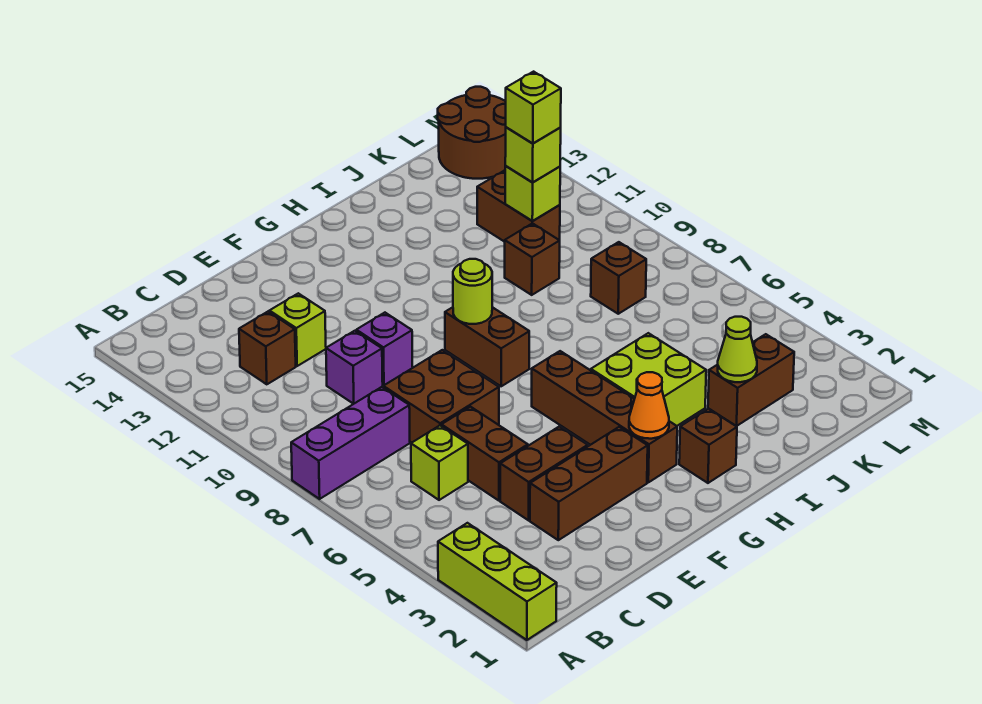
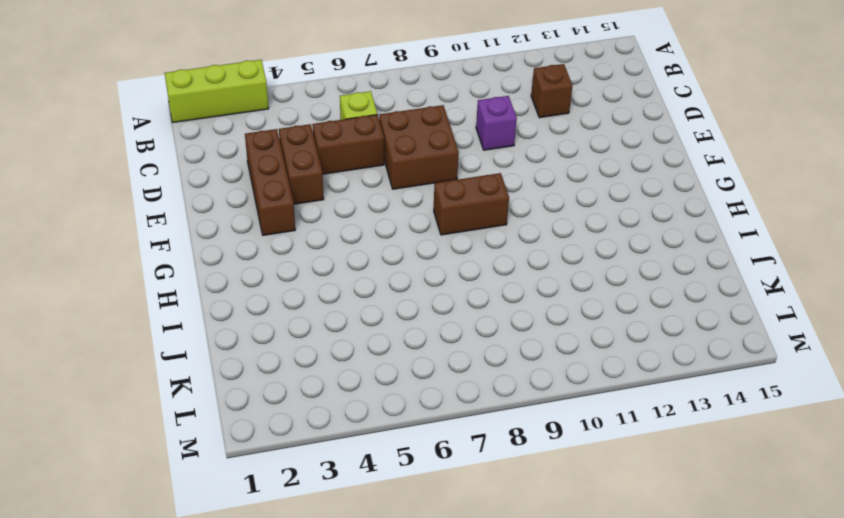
none -> purple brick A8:C8 level 1
none -> lime brick D12 level 1
none -> purple brick E10 level 1

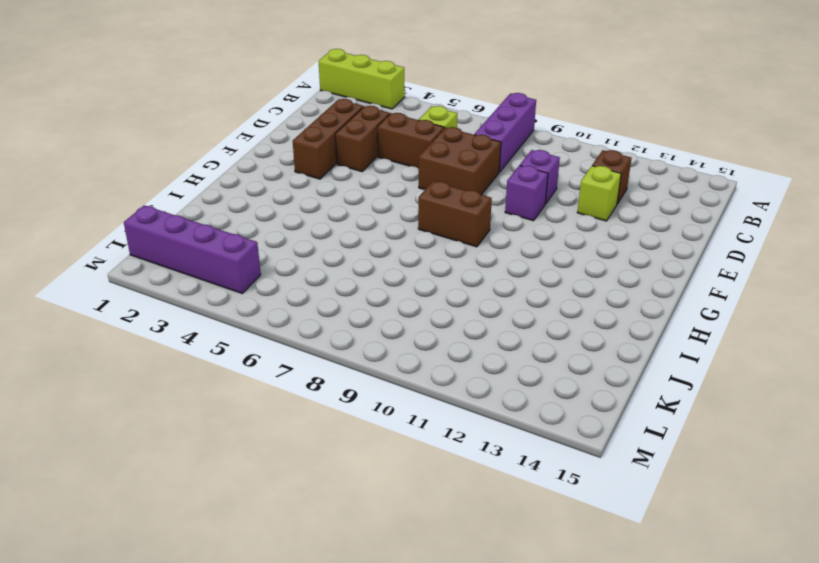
purple brick L1:L4 level 1 -> none
none -> brown brick G3:G6 level 1
none -> brown brick H2 level 1
none -> lime brick H4:I5 level 1

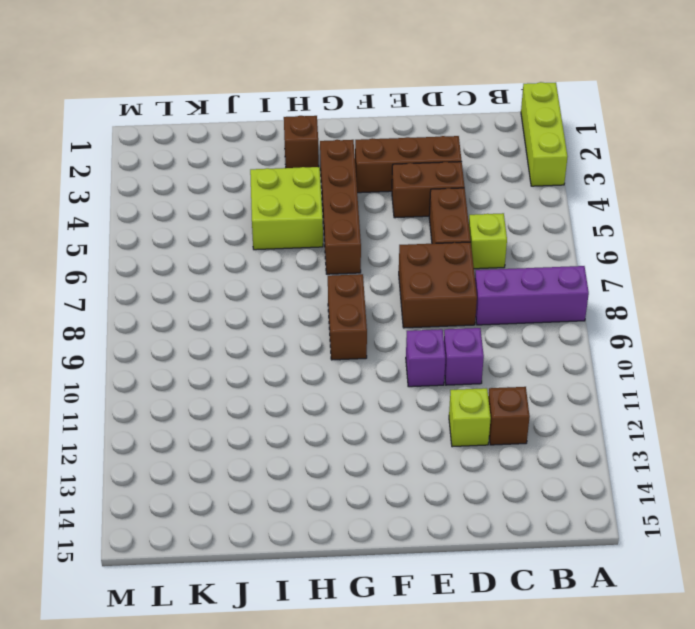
none -> brown brick J3:K3 level 1
none -> brown brick J10 level 1
none -> brown brick K8 level 1

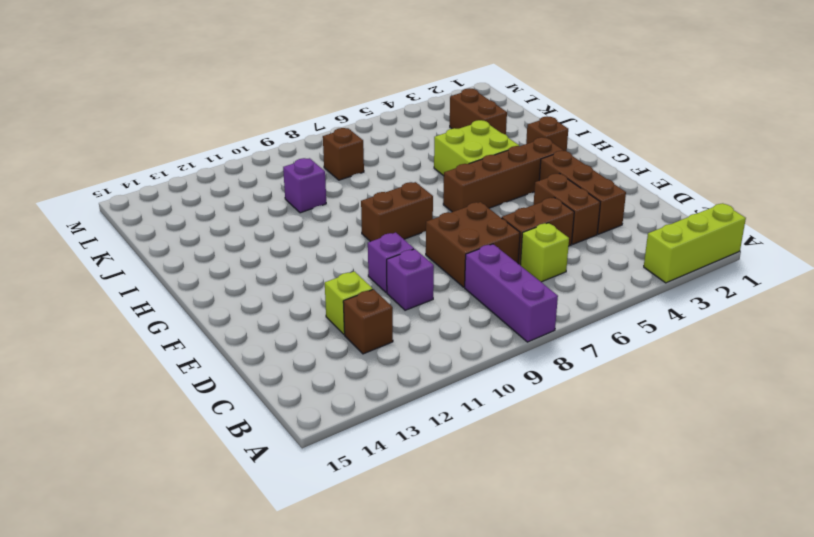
purple brick J10 level 1 -> brown brick J10 level 1
none -> brown brick K11:K12 level 1
none -> brown round brick L14:M15 level 1
none -> orange cone G3 level 2

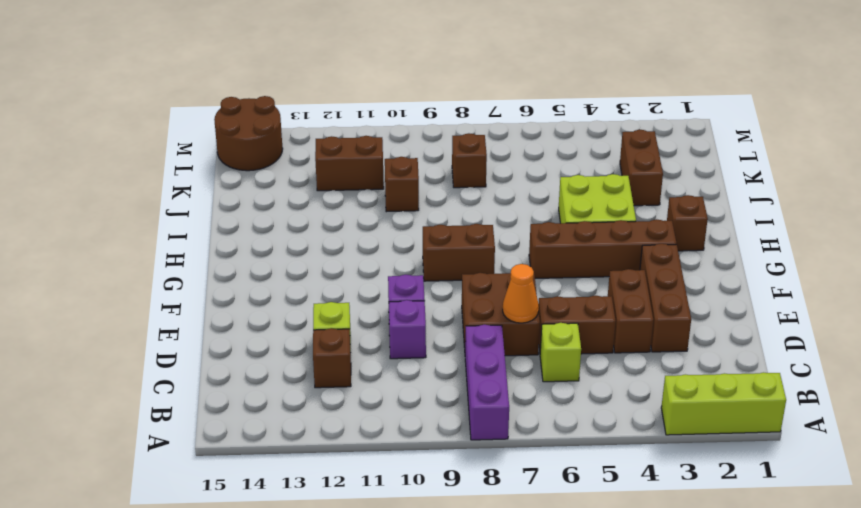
orange cone D7 level 2 -> orange cone G3 level 2
none -> lime round brick G9 level 2
none -> lime cone J3 level 2
none -> lime brick K11 level 2

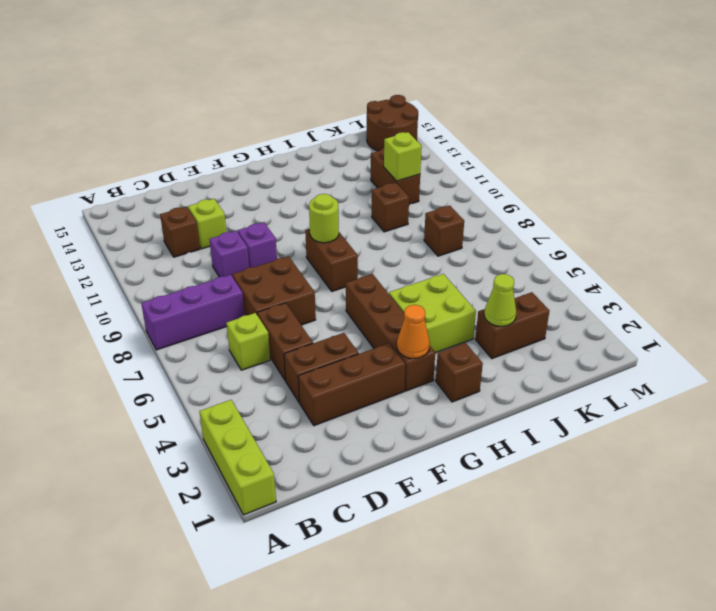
none -> lime brick K11 level 3
none -> lime brick K11 level 4

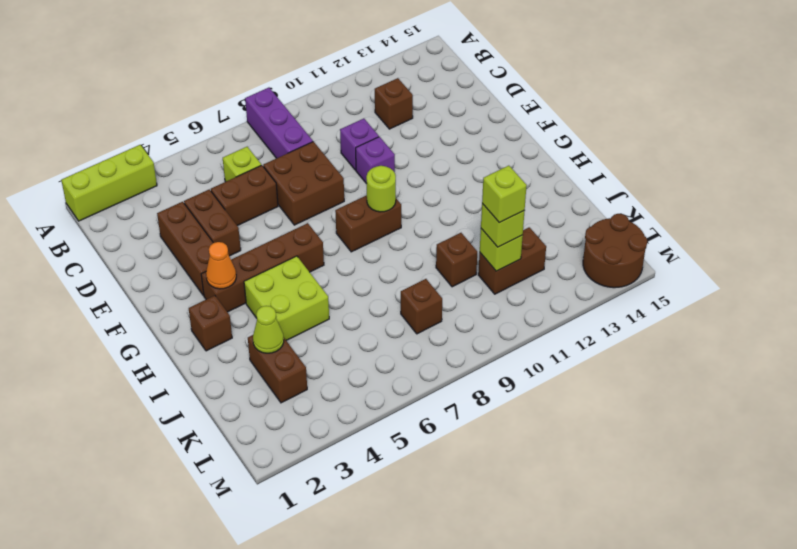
none -> lime brick D12 level 1

